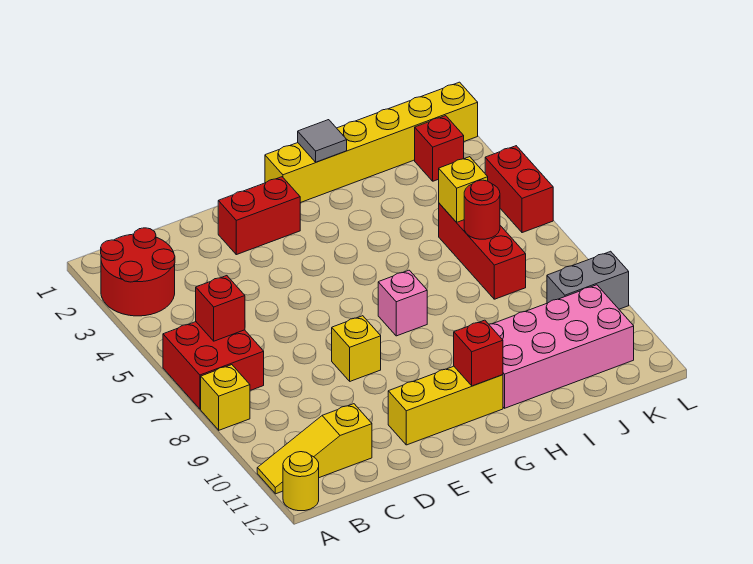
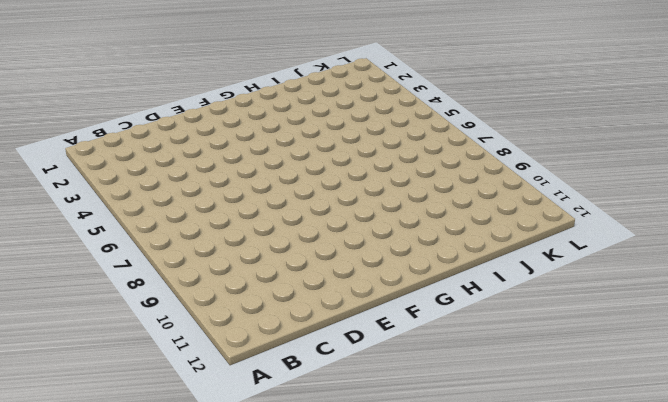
none -> red round brick A2:B3 level 1
none -> red brick A6:B7 level 1
none -> yellow brick A8 level 1

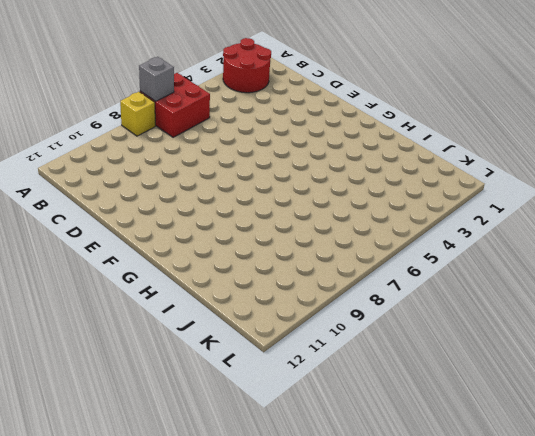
grey brick A7 level 2 -> none
none -> yellow slope A11:C11 level 1 top C
none -> yellow round brick A12 level 1
none -> red brick E2:F2 level 1

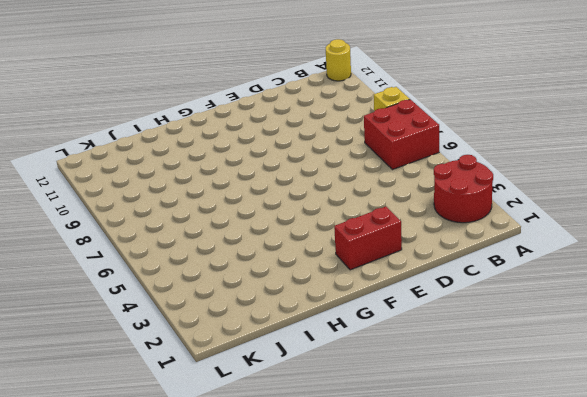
none -> yellow slope A11:C11 level 1 top C
none -> yellow brick E8 level 1
none -> yellow brick E11:G11 level 1

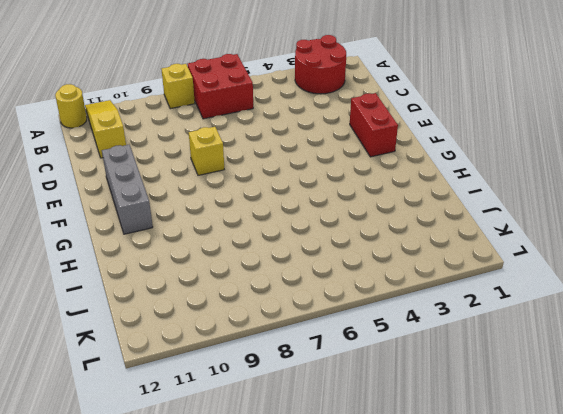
grey brick E11:G11 level 1 -> yellow brick E11:G11 level 1
none -> yellow brick G1:L1 level 1
none -> pink brick G7 level 1
none -> pink brick H10:K11 level 1

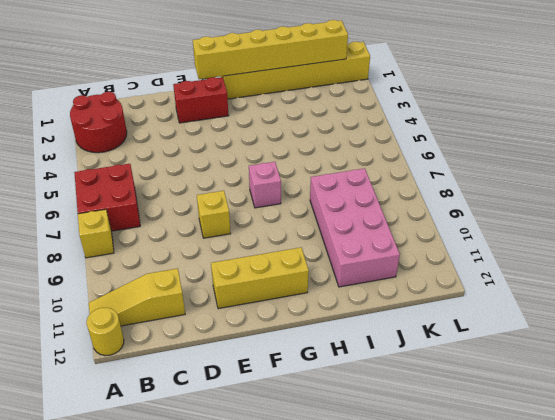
yellow brick F1:K1 level 2 -> grey tile H1 level 2
pink brick I8:J11 level 1 -> pink brick H10:K11 level 1
none -> red brick J5:J7 level 1
none -> red brick K2 level 1
none -> grey brick K9:L9 level 1

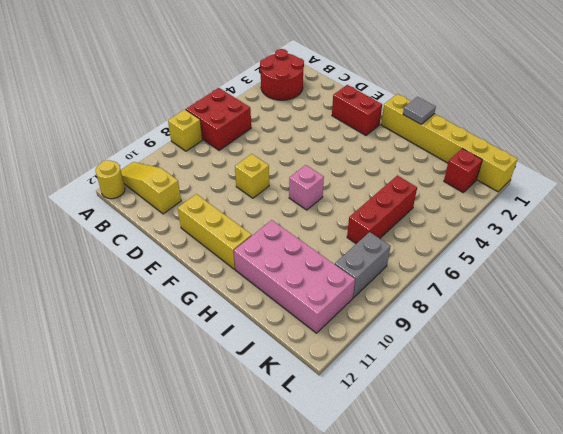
grey brick K8:K9 level 1 -> grey brick K9:L9 level 1
none -> red brick L4:L5 level 1
none -> red brick B6 level 2
none -> red brick G11 level 2

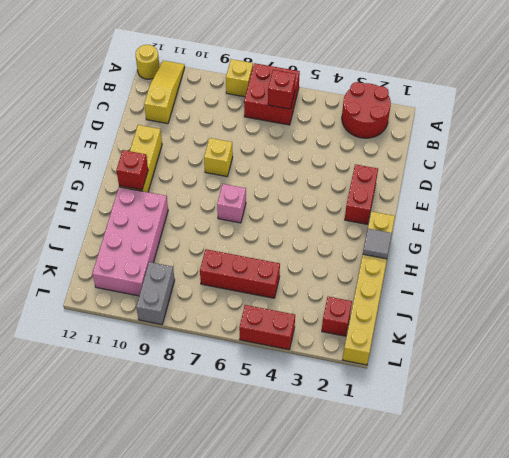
none -> yellow brick J5 level 2
none -> red round brick J6 level 2

